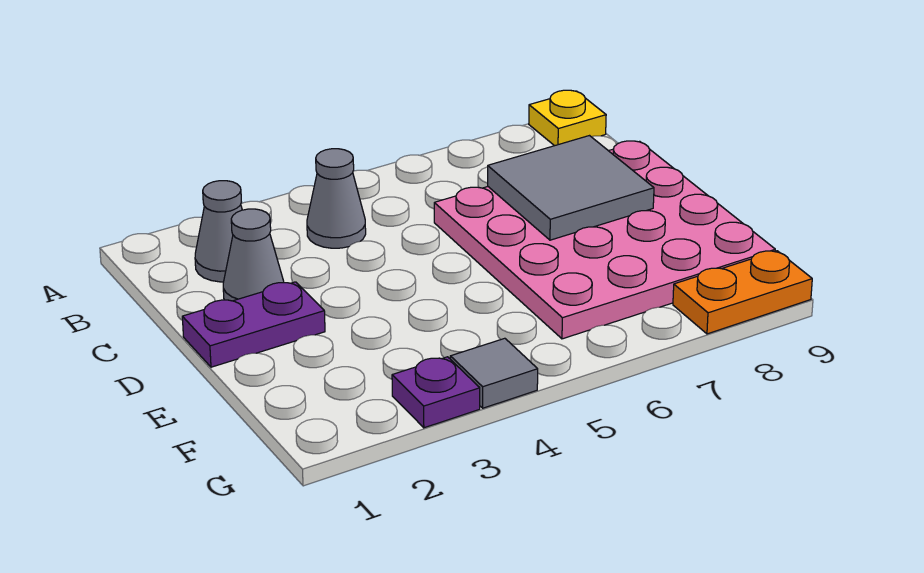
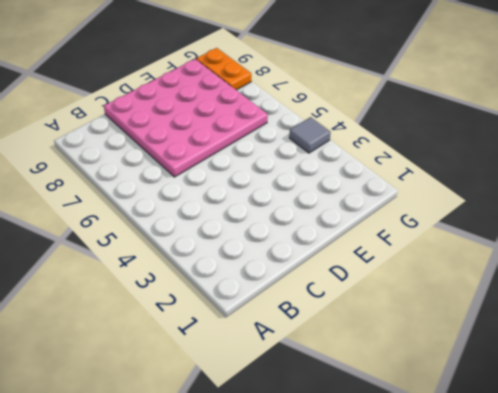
none -> yellow plate A9 level 1
none -> grey cone B2 level 1

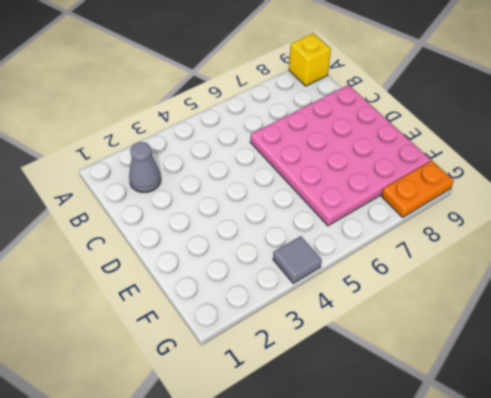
yellow brick A9 level 1 -> yellow plate A9 level 1
none -> grey cone B4 level 1
none -> grey cone C2 level 1

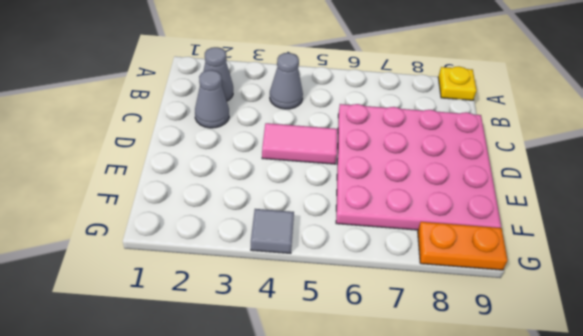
pink tile D4:D5 level 1 -> none
none -> purple plate D1:D2 level 1
none -> purple plate G3 level 1

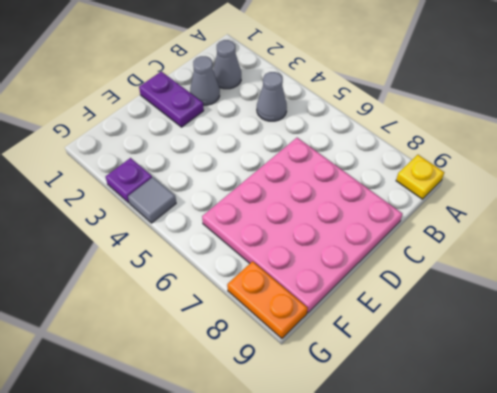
none -> grey tile C7:D8 level 2

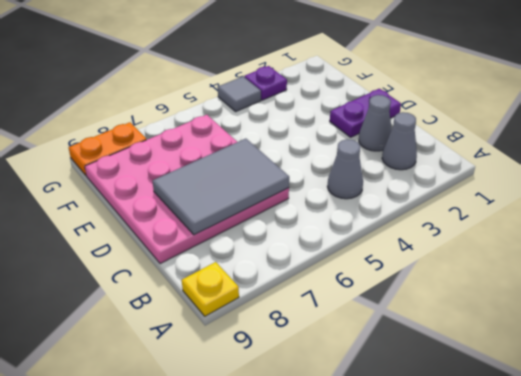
grey tile C6:D8 level 2 -> grey tile C7:D8 level 2

